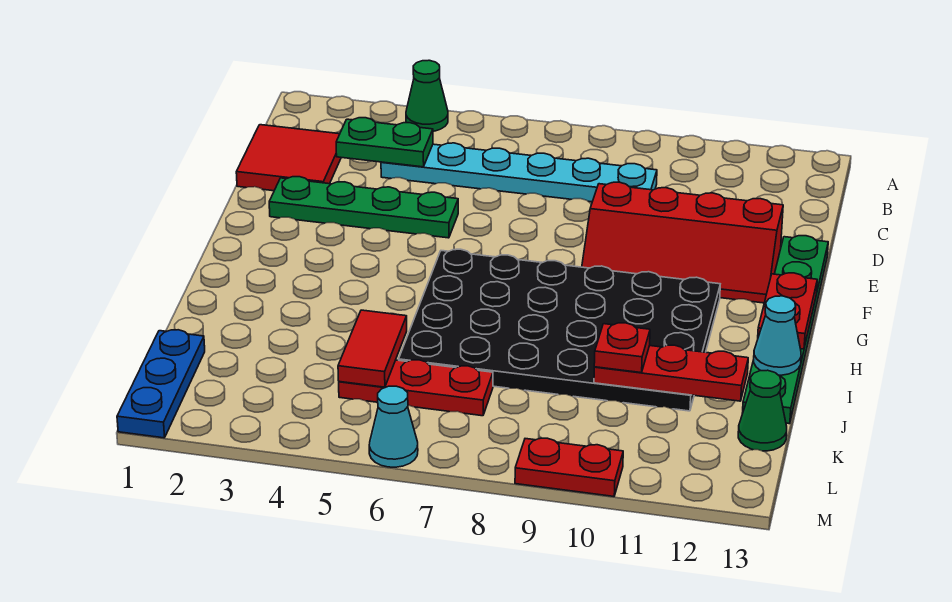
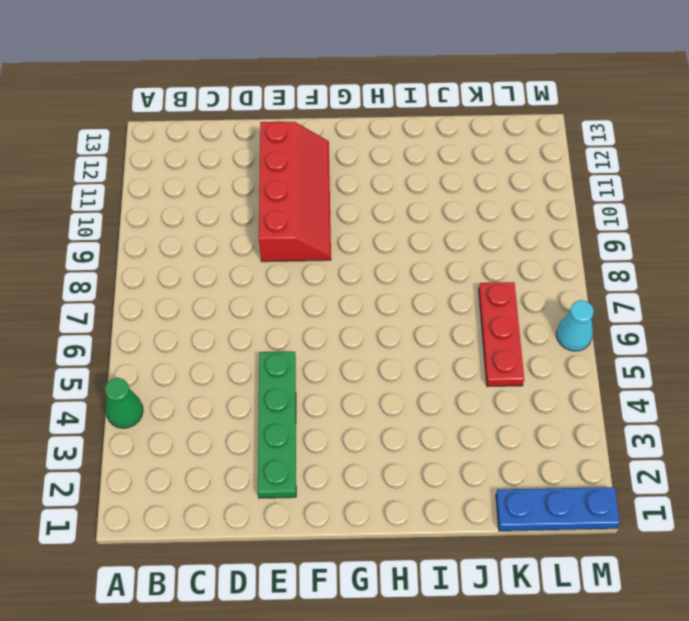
none -> red tile C1:D2 level 1
none -> cyan plate C4:C9 level 1
none -> green plate E13:J13 level 1

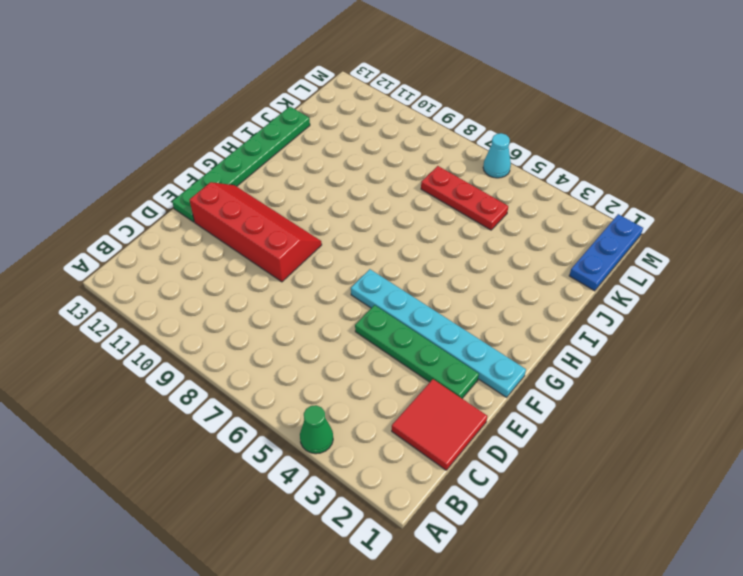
cyan plate F1:F6 level 1 -> cyan plate C4:C9 level 1
none -> black plate G6:J11 level 1
none -> green cone K13 level 1
none -> red plate M9:M10 level 1

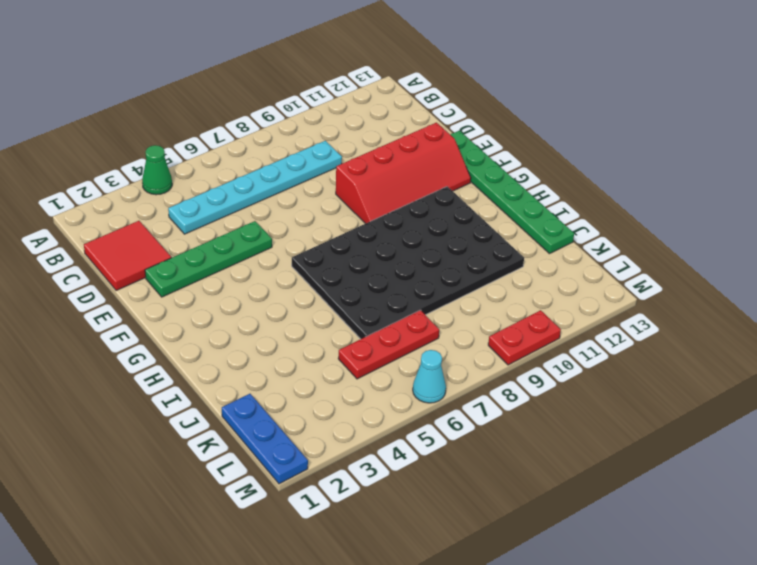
none -> green cone K13 level 1
none -> green plate C3:C4 level 2
none -> red plate G13:H13 level 2

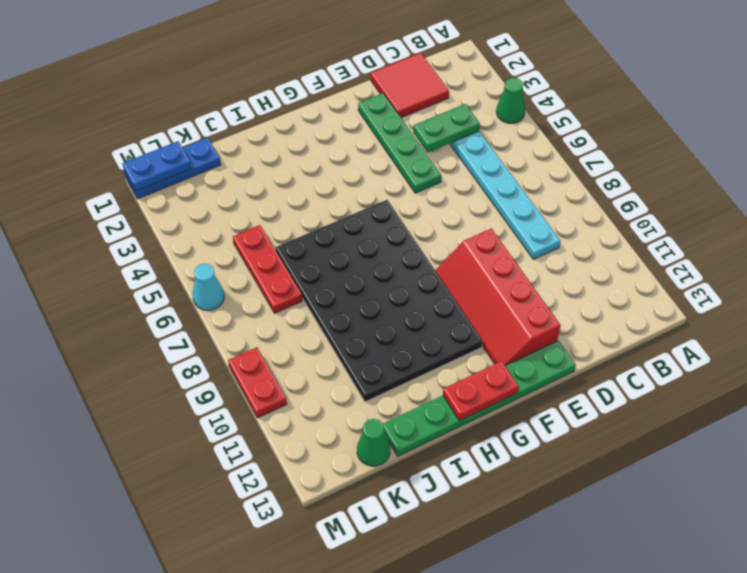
green plate C4:D4 level 2 -> green plate C3:C4 level 2
blue plate L1:M1 level 2 -> none
none -> cyan cone I13 level 2
none -> red tile J5:K5 level 2
none -> red plate J10:J12 level 2

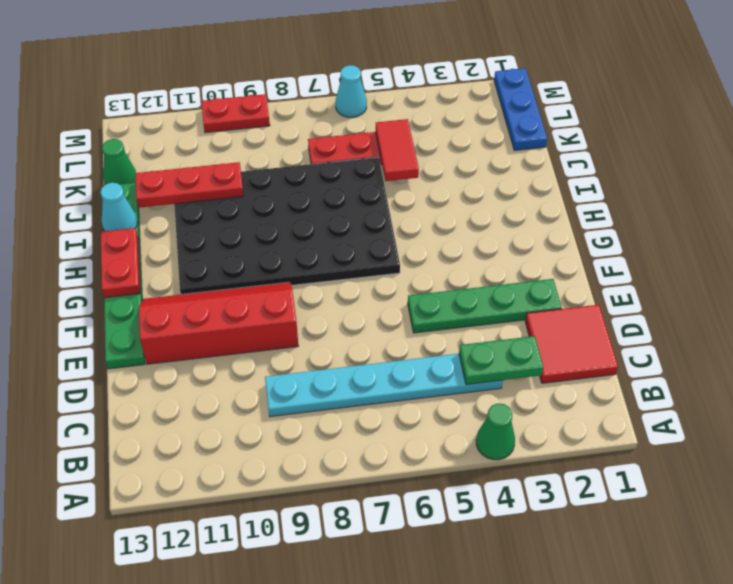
none -> red plate J10 level 3

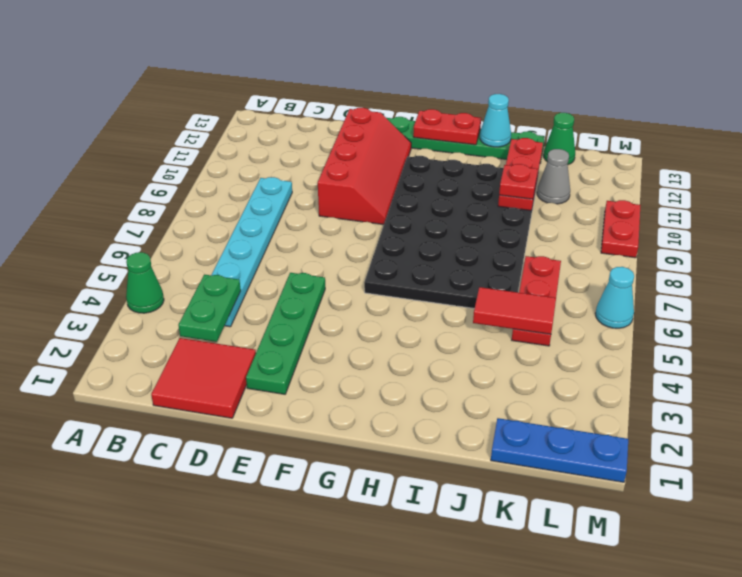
grey cone K11 level 1 -> none

